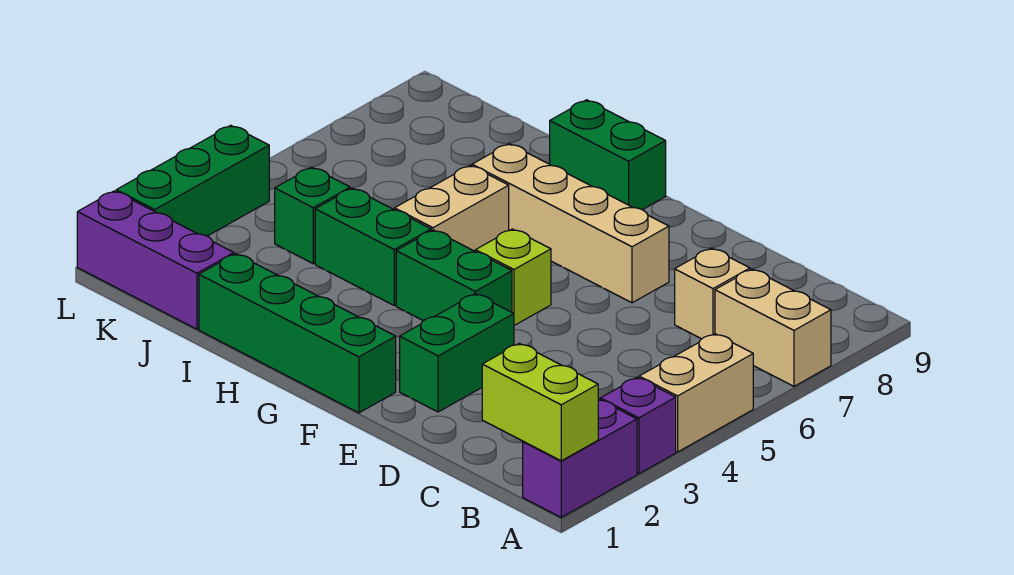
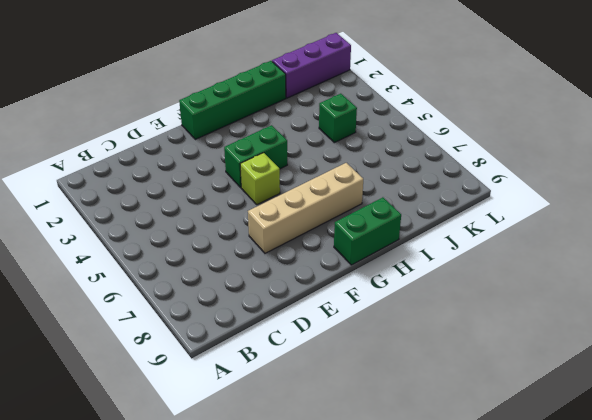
none -> purple brick A1:A2 level 1
none -> purple brick A3 level 1
none -> tan brick A4:A5 level 1

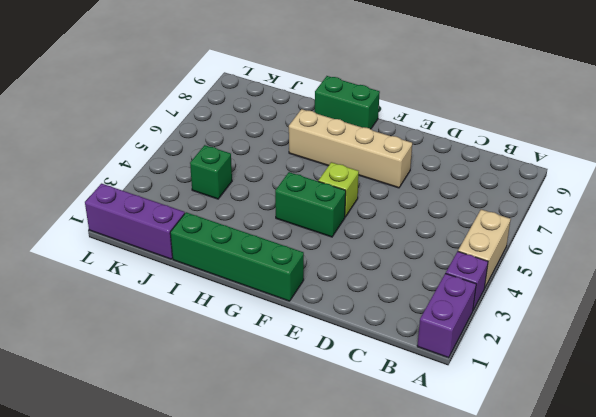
none -> tan brick A7:B7 level 1
none -> tan brick C7 level 1
none -> green brick E2:E3 level 1

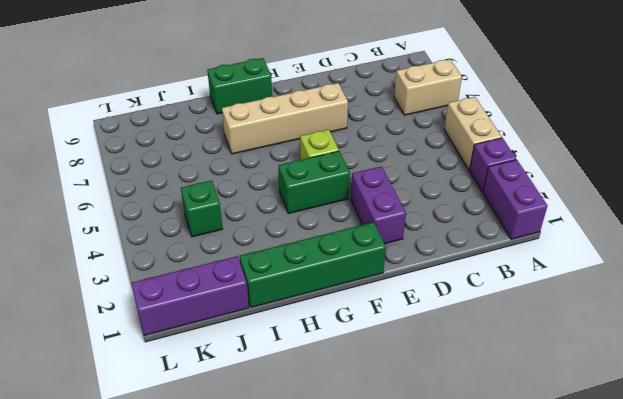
purple brick E2:E3 level 1 -> green brick E2:E3 level 1
none -> tan brick C7 level 1
none -> green brick H4:I4 level 1
none -> tan brick H5:H6 level 1

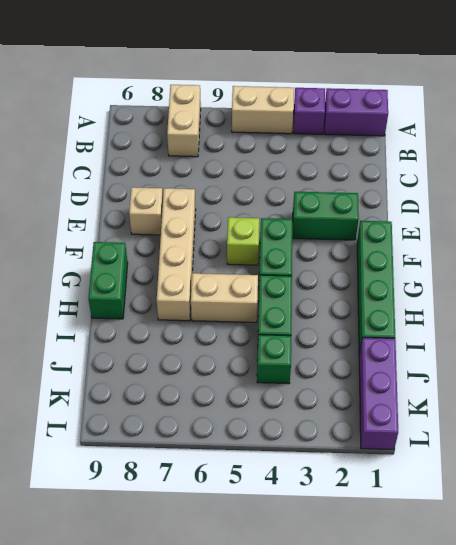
tan brick E8 level 1 -> tan brick C7 level 1
none -> green brick L2:L4 level 1
none -> lime brick A1:B1 level 2

